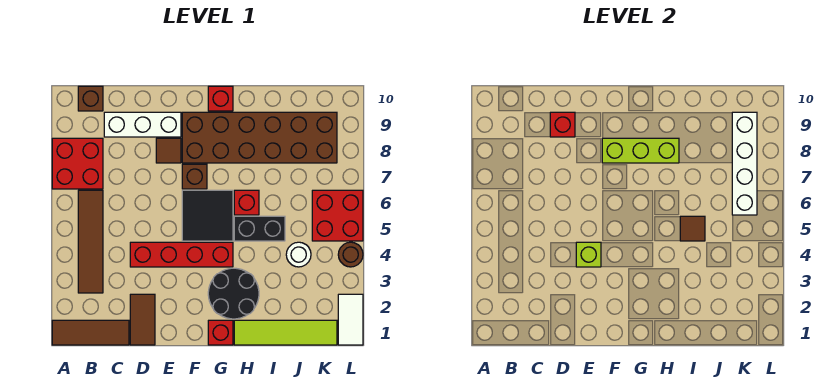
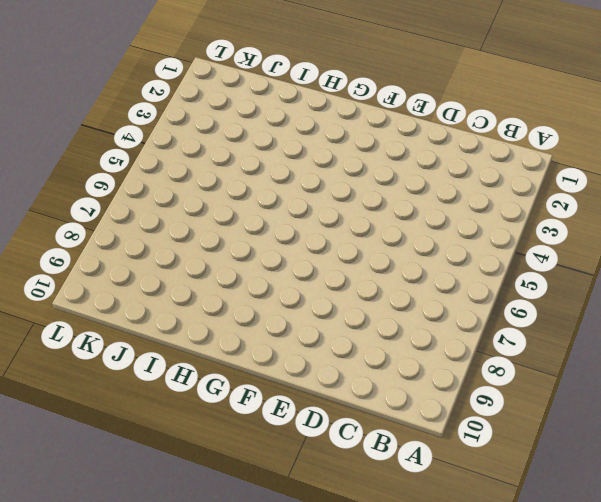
none -> brown tile A1:C1 level 1
none -> red brick A7:B8 level 1
none -> brown tile B3:B6 level 1

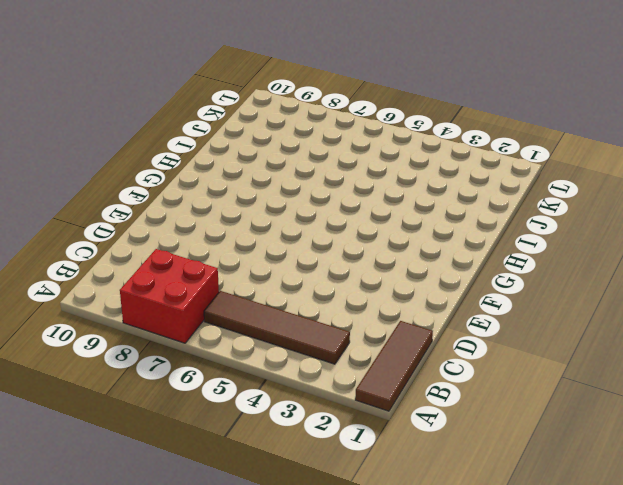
none -> brown brick B10 level 1
none -> white brick C9:E9 level 1
none -> brown tile D1:D2 level 1

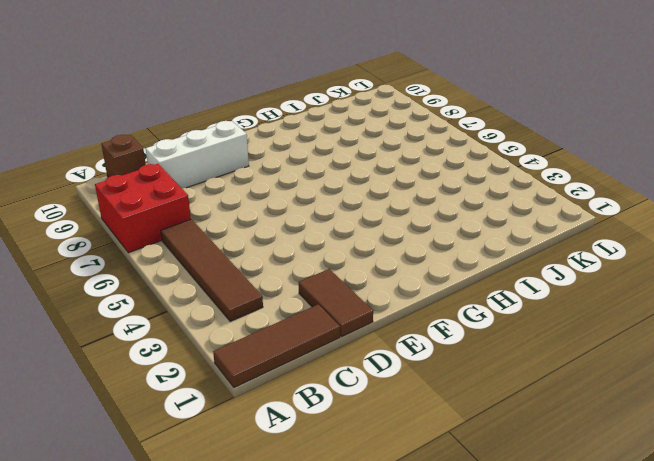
none -> red brick D4:G4 level 1
none -> brown tile E8 level 1
none -> black tile F5:G6 level 1

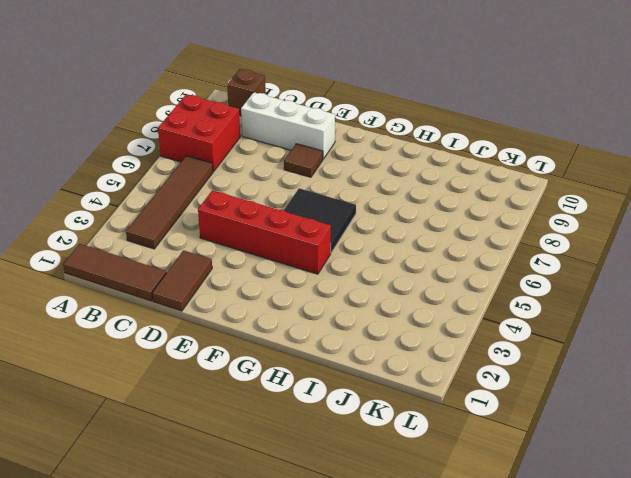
none -> brown brick F7 level 1
none -> brown brick F8:K9 level 1
none -> red brick G1 level 1

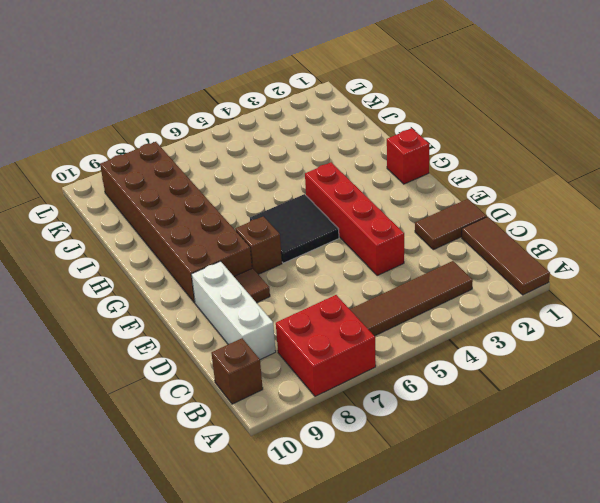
none -> black round brick G2:H3 level 1
none -> red brick G10 level 1
none -> lime tile H1:K1 level 1

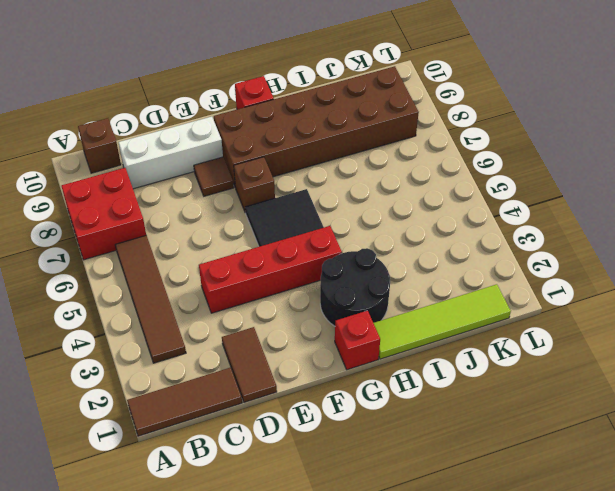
none -> black brick H5:I5 level 1
none -> red brick H6 level 1
none -> white round brick J4 level 1

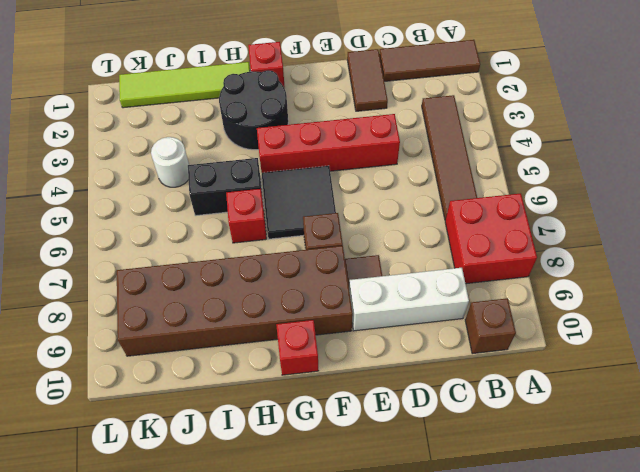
none -> red brick K5:L6 level 1
none -> white tile L1:L2 level 1
none -> brown round brick L4 level 1

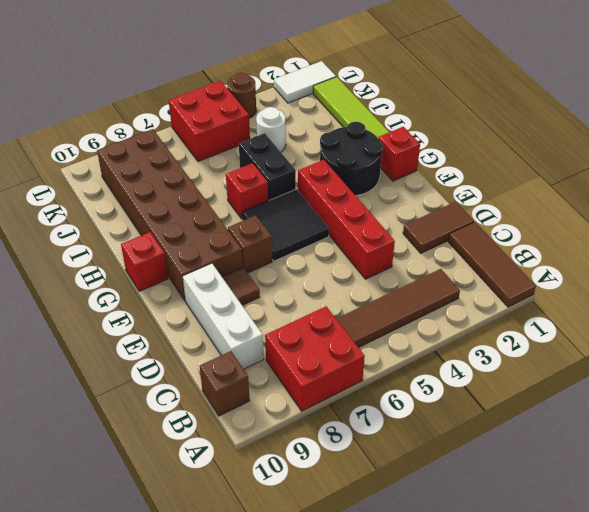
none -> red brick D9 level 2
none -> lime brick E4 level 2
none -> lime brick F8:H8 level 2

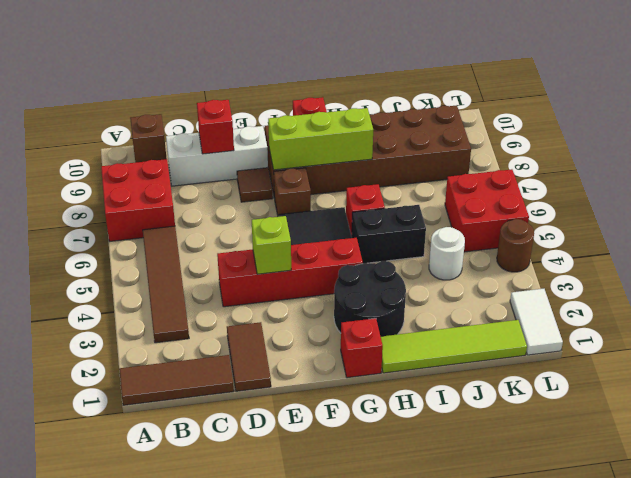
none -> brown tile I5 level 2
none -> white brick K6:K9 level 2

